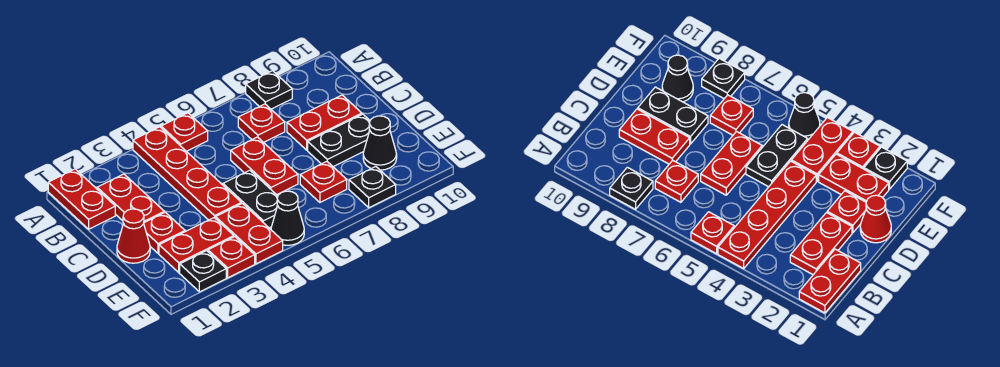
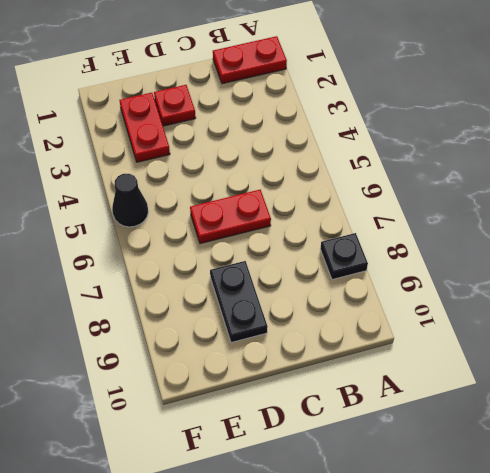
none -> red plate A4:D4 level 1
none -> red plate A5 level 1
none -> red plate B2:C2 level 1

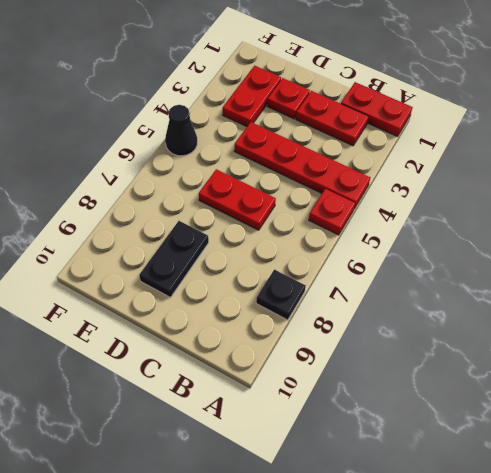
none -> red plate B7 level 1
none -> red plate C8:C9 level 1
none -> red cone D1 level 1

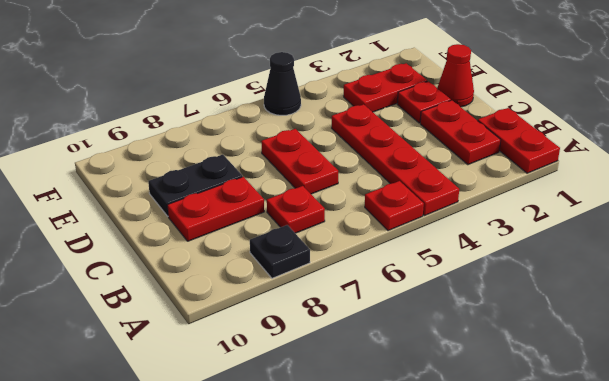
none -> black plate D5:E5 level 1
none -> red plate E4:F4 level 1
none -> red plate E7 level 1

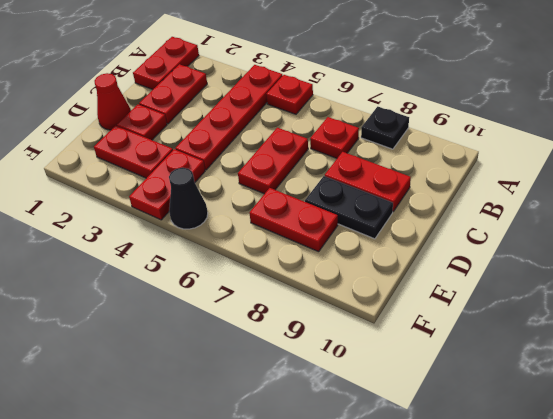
red plate E7:E8 level 1 -> red plate E7 level 1
none -> black plate D5:E5 level 1
none -> black cone E9 level 1
none -> black plate F2 level 1

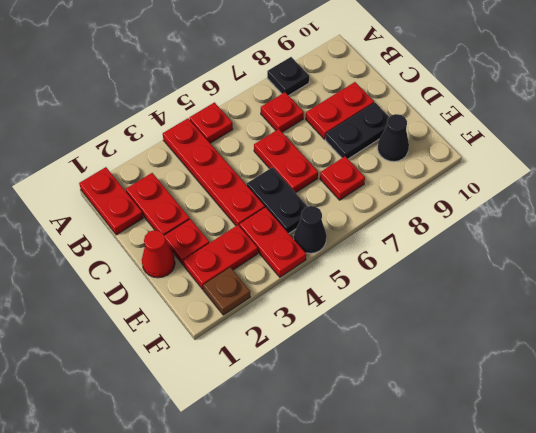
brown plate F2 level 1 -> black plate F2 level 1
none -> red plate F3 level 1
none -> black plate F8 level 1

